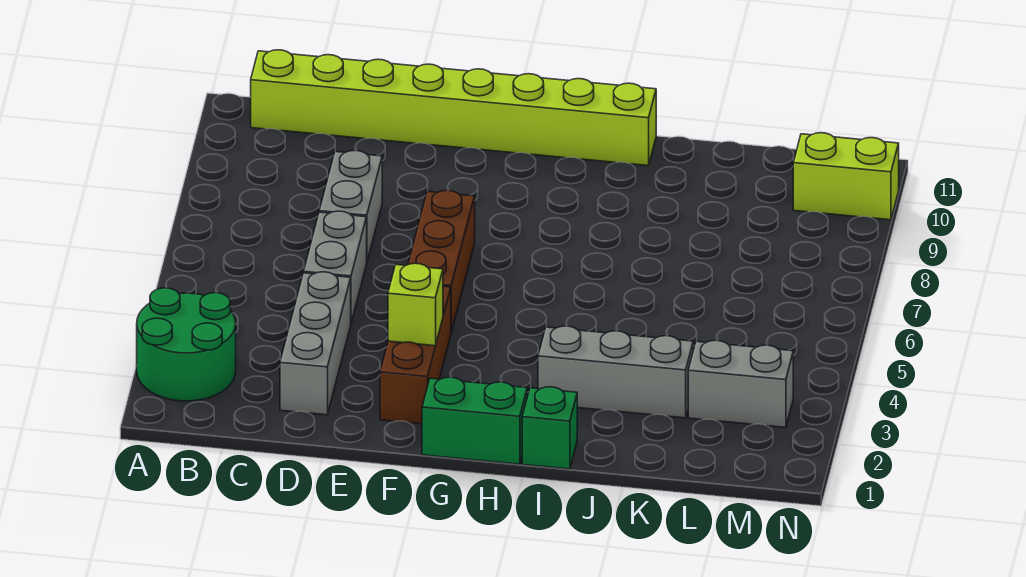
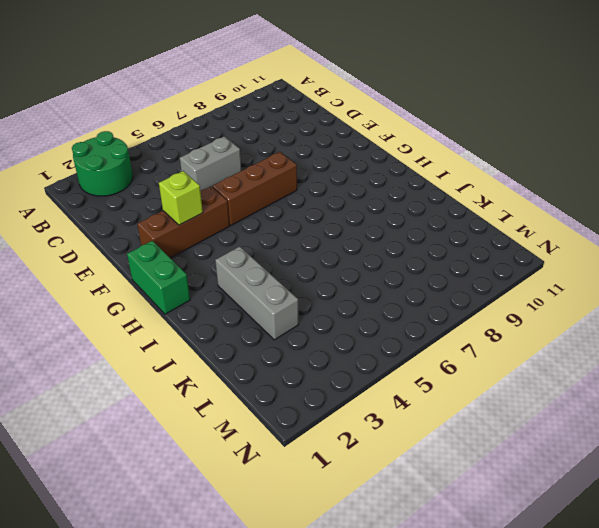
none -> lime brick B11:I11 level 1
none -> grey brick D2:D4 level 1
none -> grey brick D7:D8 level 1

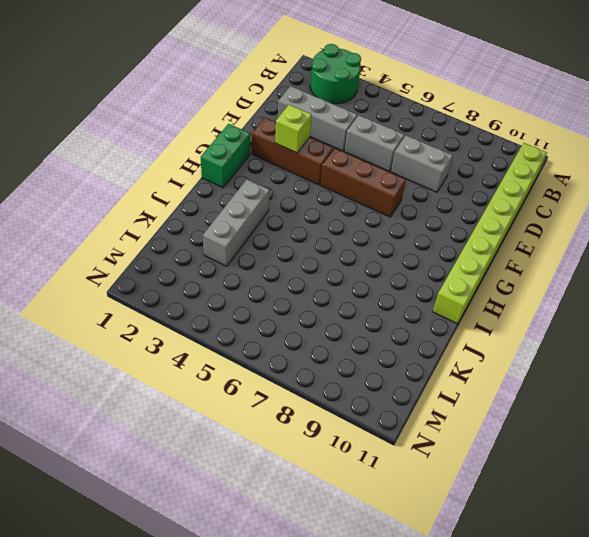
none -> green brick I1 level 1
none -> grey brick L3:M3 level 1
none -> lime brick M10:N10 level 1

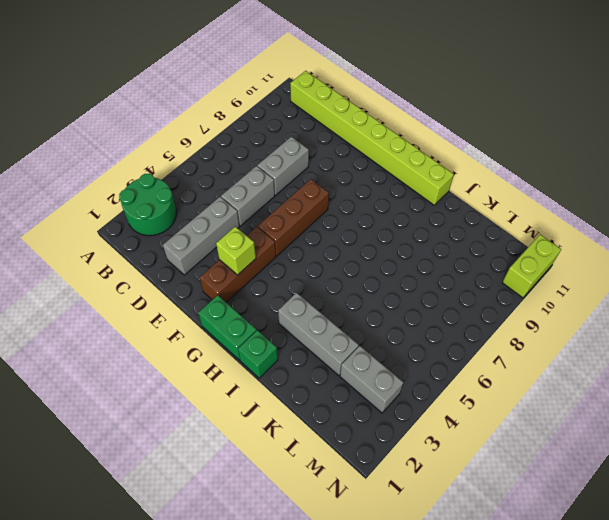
lime brick N10:N11 level 1 -> lime brick M10:N10 level 1

